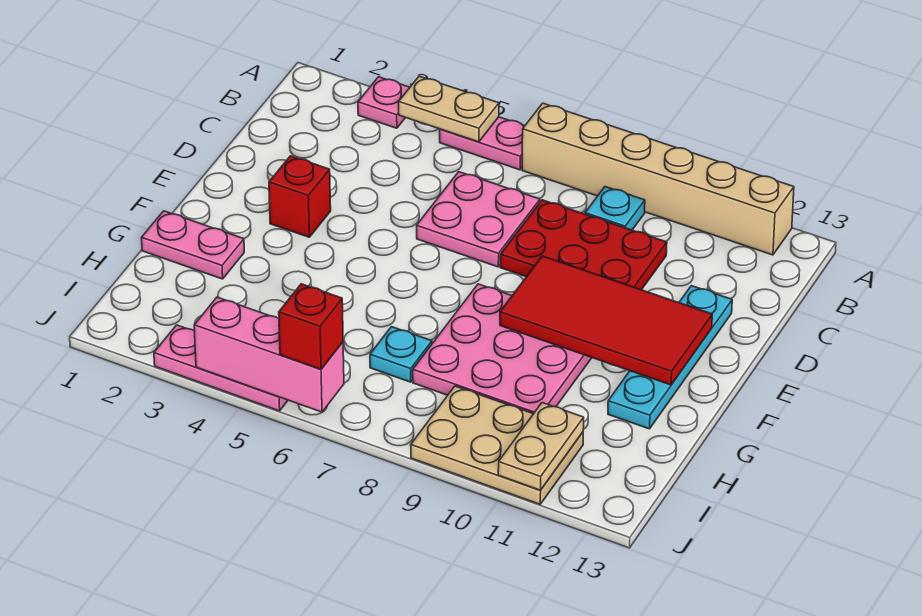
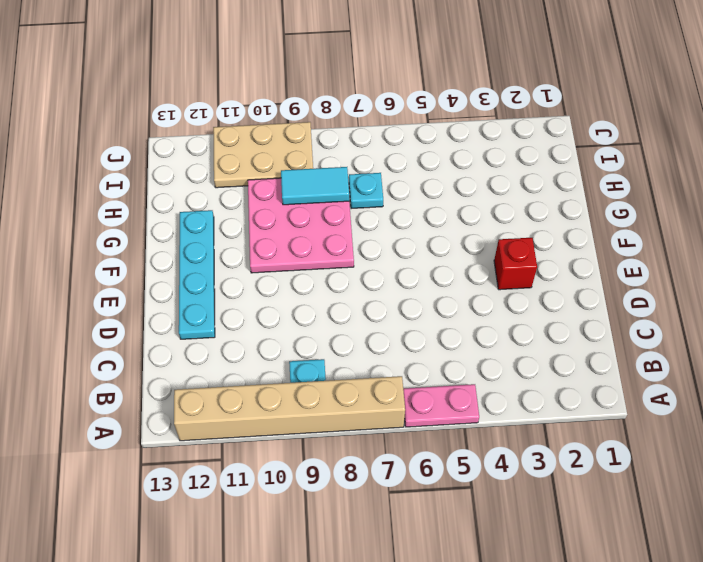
cyan tile H8:H9 level 2 -> none
none -> pink plate A3 level 1
none -> pink plate C6:D7 level 1
none -> red plate C8:D10 level 1

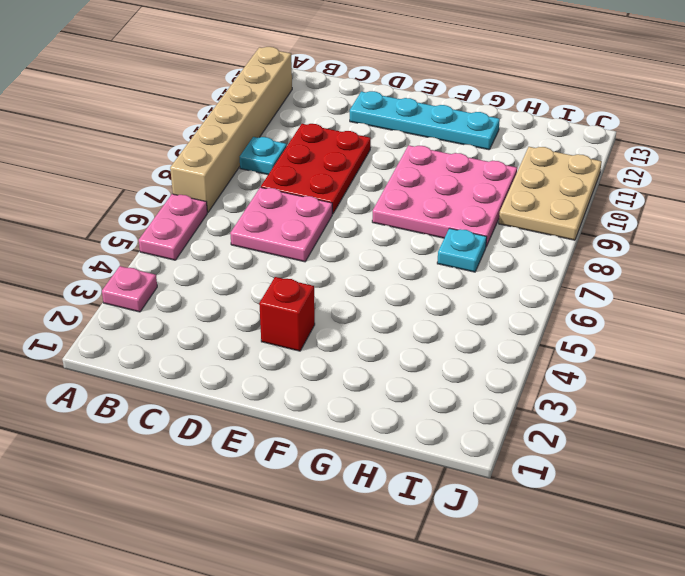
none -> pink plate G1:G2 level 1
none -> pink plate J3:J5 level 1
none -> tan plate A4:A5 level 2

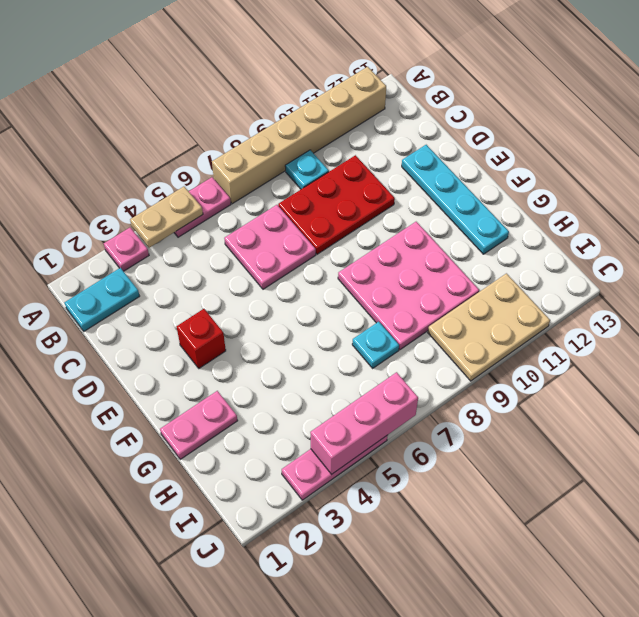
cyan plate B1:B2 level 1 -> none
none -> red tile E9:F12 level 2
none -> tan plate I11:J11 level 2
none -> red brick J6 level 3

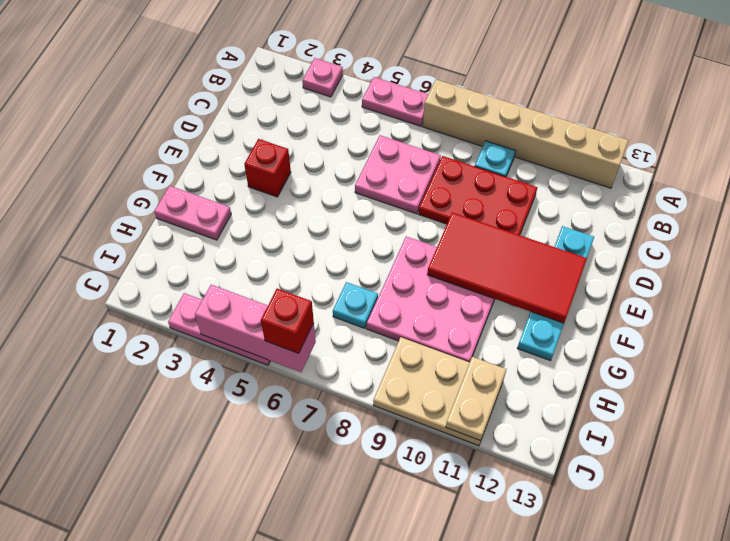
none -> tan plate A4:A5 level 2

